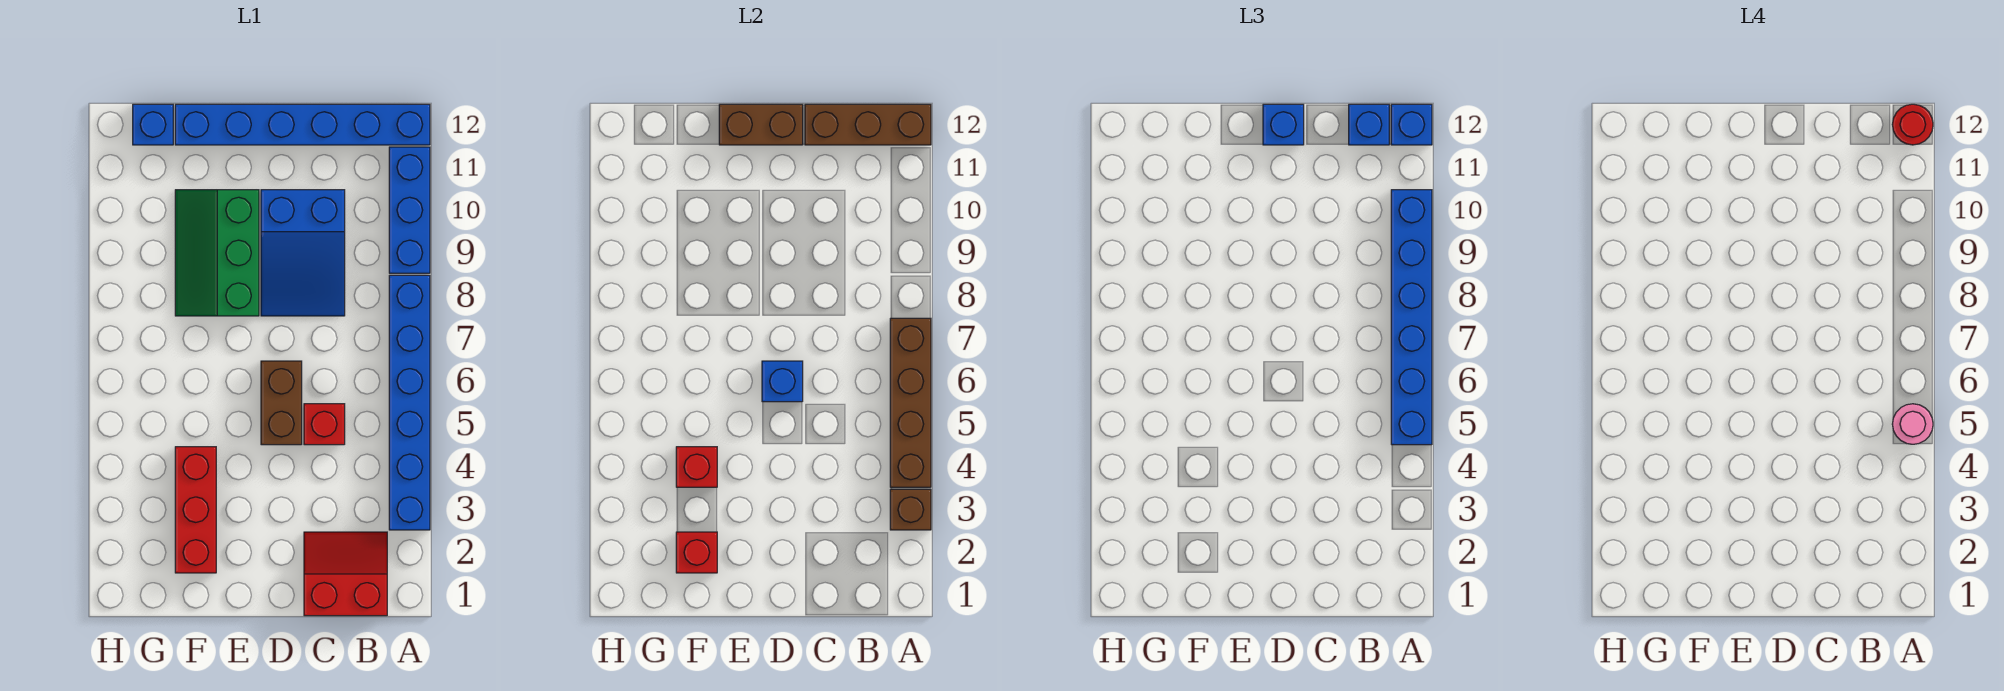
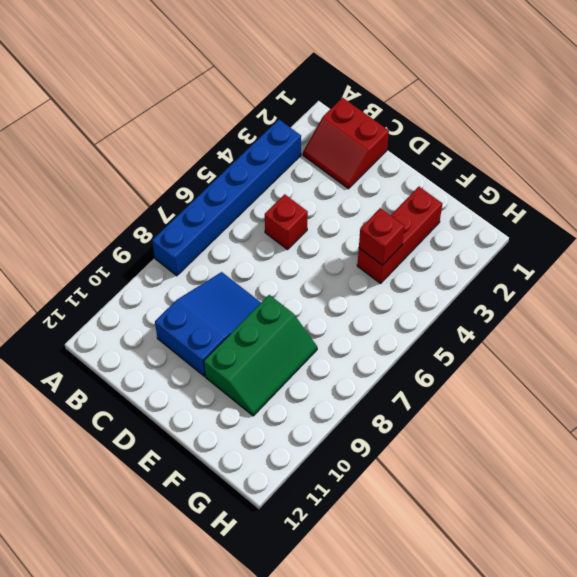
none -> blue brick A9:A11 level 1
none -> blue brick A12:F12 level 1
none -> brown brick D5:D6 level 1

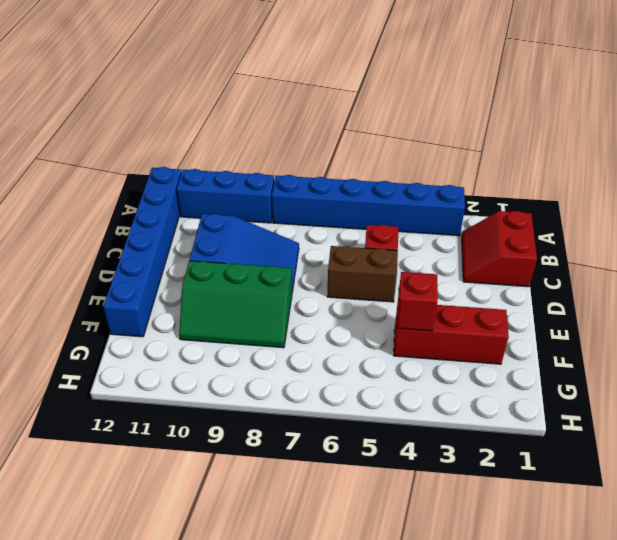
none -> blue brick G12 level 1
none -> brown brick A3 level 2
none -> brown brick A4:A7 level 2

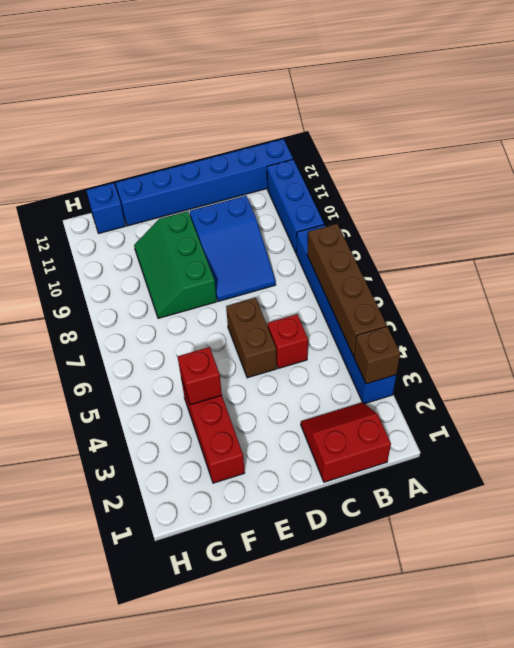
none -> brown brick A12:C12 level 2
none -> blue brick D6 level 2
none -> brown brick D12:E12 level 2

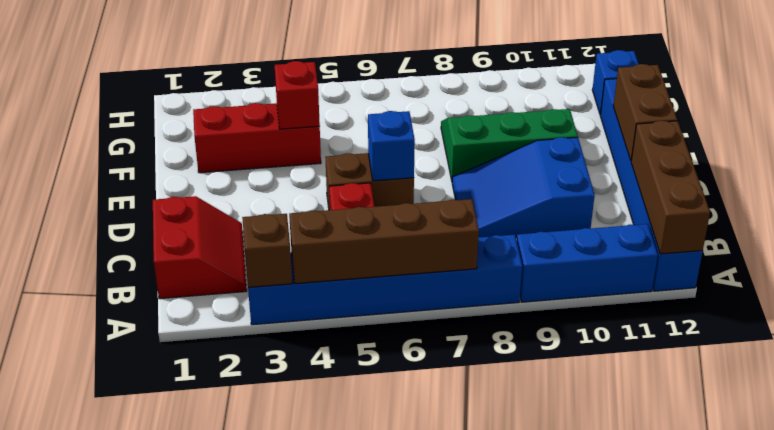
none -> red brick F2 level 2
none -> blue brick A5:A10 level 3
none -> blue brick A12 level 3

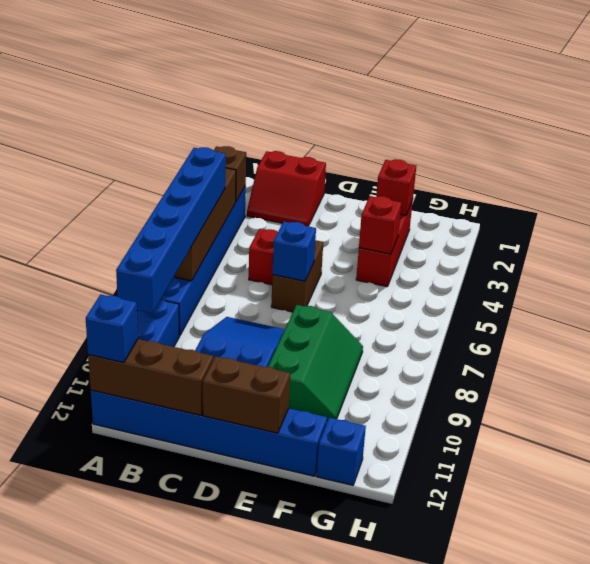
none -> blue brick B12 level 3
none -> blue brick D12 level 3
none -> pink round brick A5 level 4

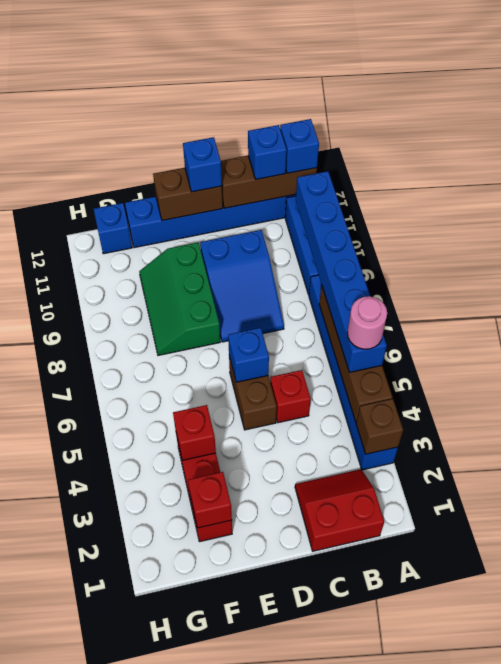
none -> red round brick A12 level 4

